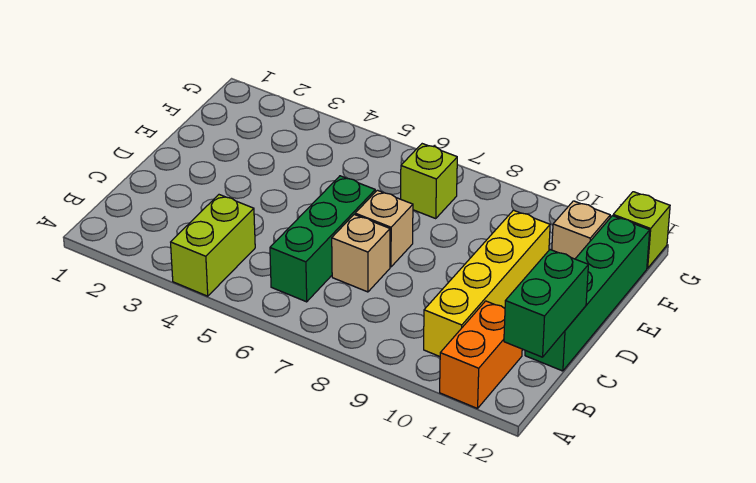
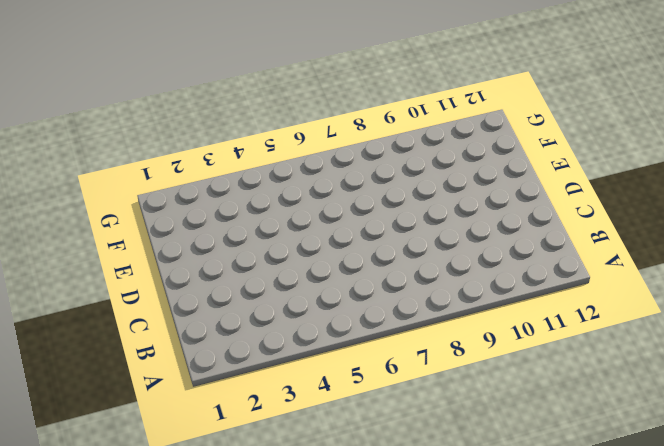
none -> lime brick A4:B4 level 1
none -> orange brick A11:B11 level 1

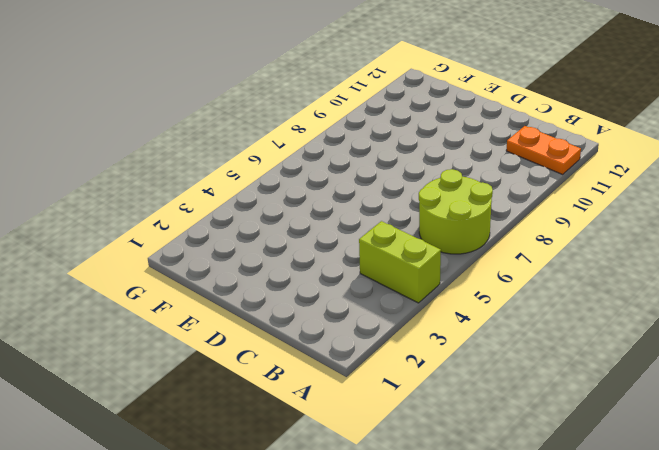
lime round brick A6:B7 level 1 -> green brick B6:D6 level 1
orange plate A11:B11 level 1 -> orange brick A11:B11 level 1
none -> yellow brick B10:E10 level 1
none -> tan brick C7 level 1

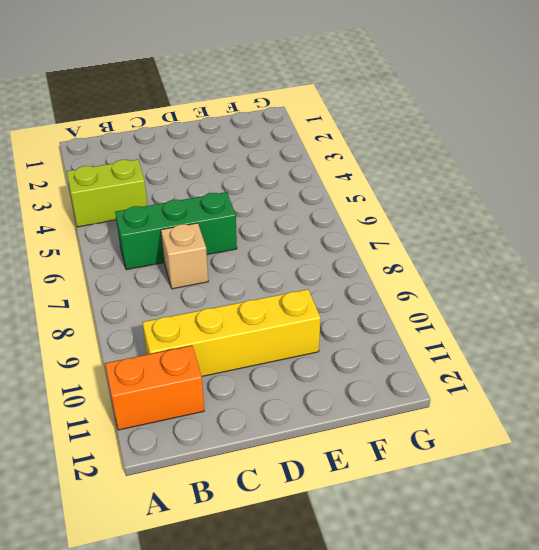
none -> green brick C12:F12 level 1
none -> tan brick D7 level 1

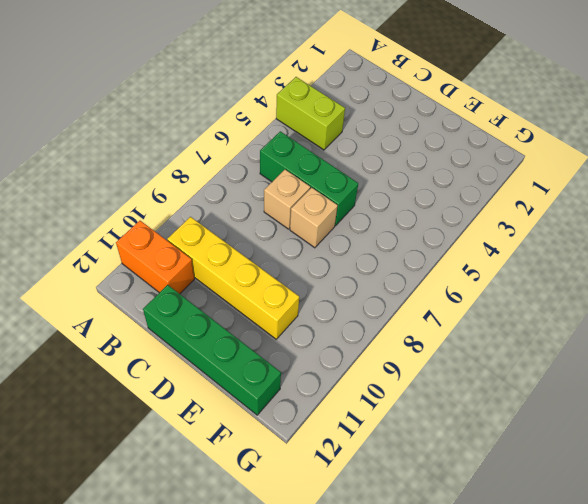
none -> lime brick F7 level 1
none -> tan brick F11 level 1

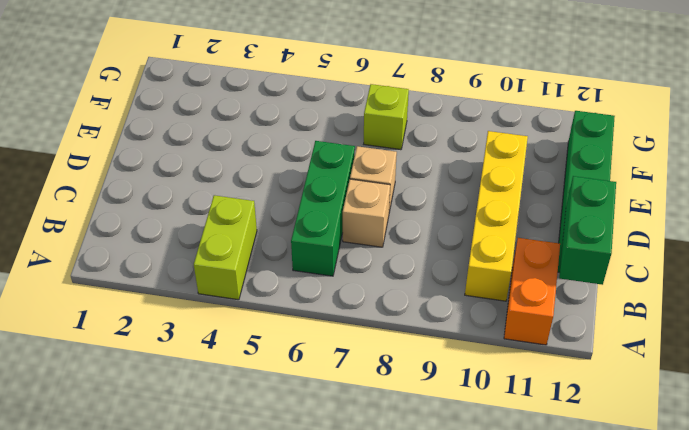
none -> tan brick F11 level 1
none -> lime brick G12 level 1

